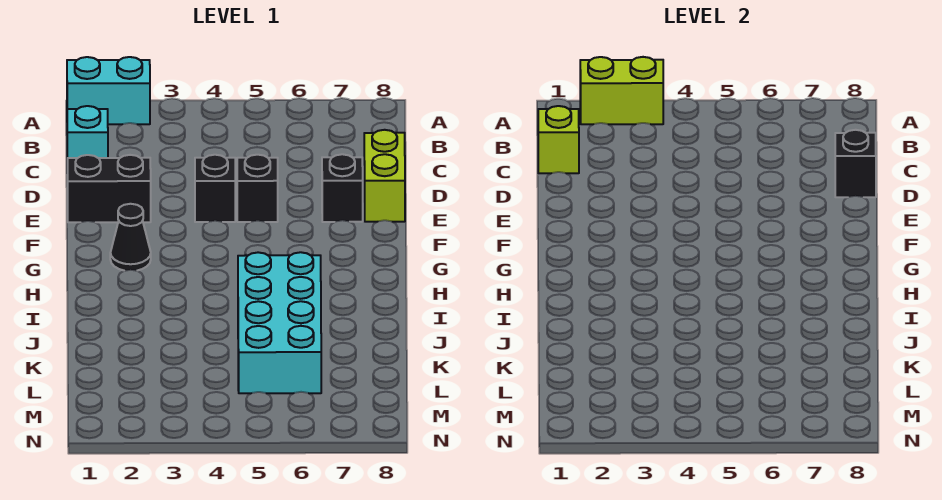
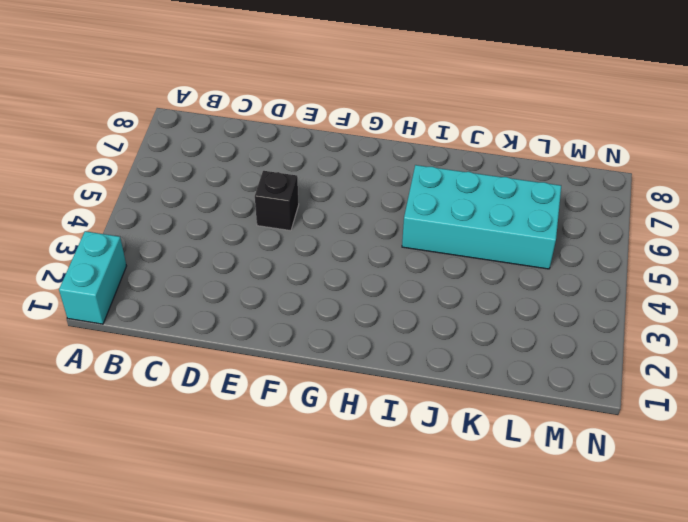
none -> cyan brick C1 level 1
none -> lime brick D8:E8 level 1
none -> black brick E1:E2 level 1

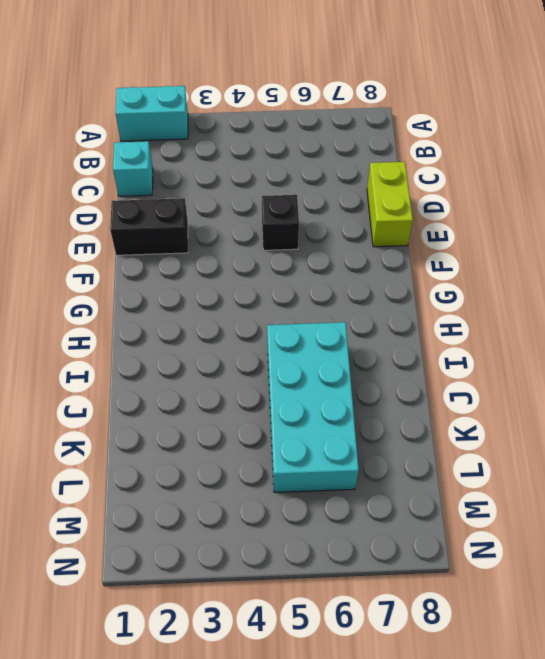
none -> black brick E4 level 1
none -> black brick E7 level 1
none -> black cone G2 level 1

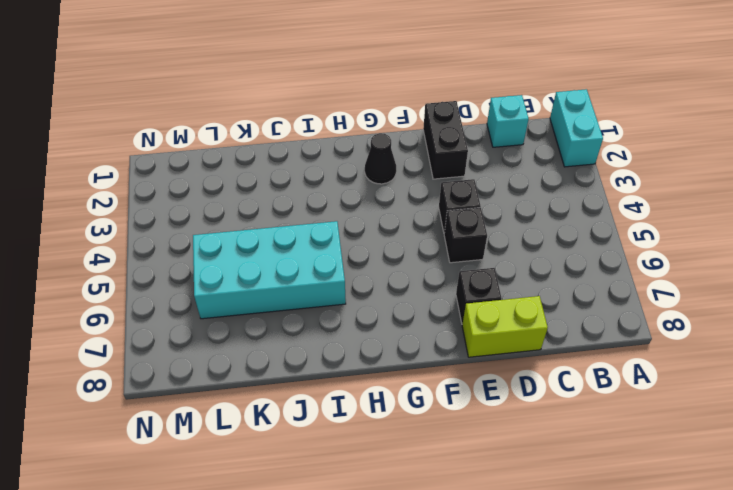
none -> lime brick A2:A3 level 2
none -> lime brick C1 level 2
none -> black brick D8 level 2

